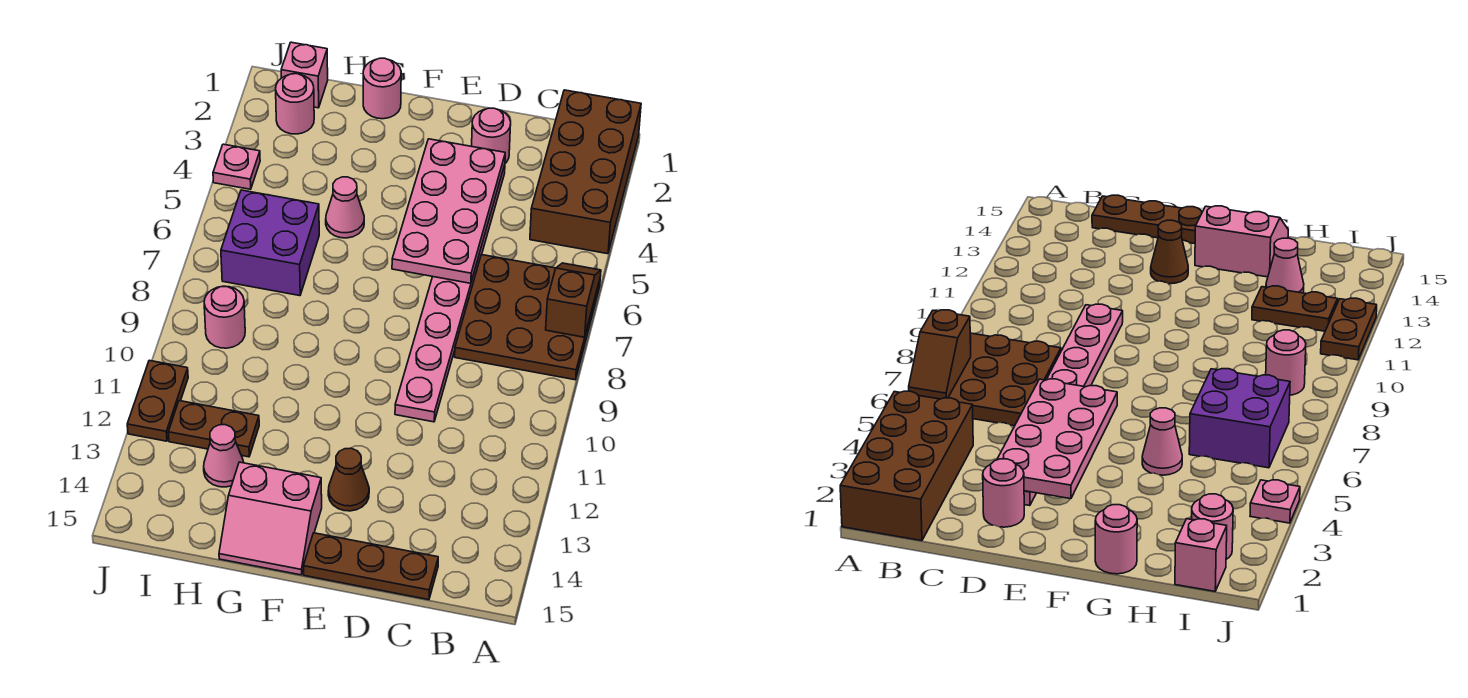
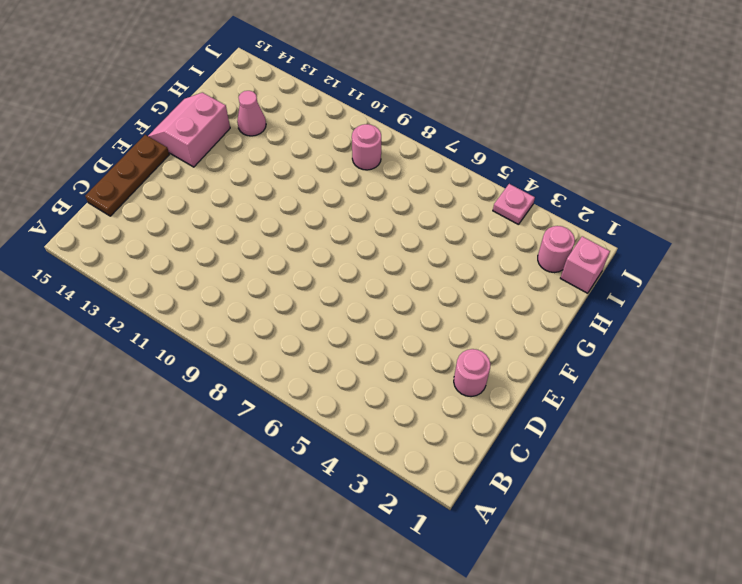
none -> brown brick A1:B4 level 1
none -> brown plate A6:C8 level 1
none -> pink plate D3:D10 level 1

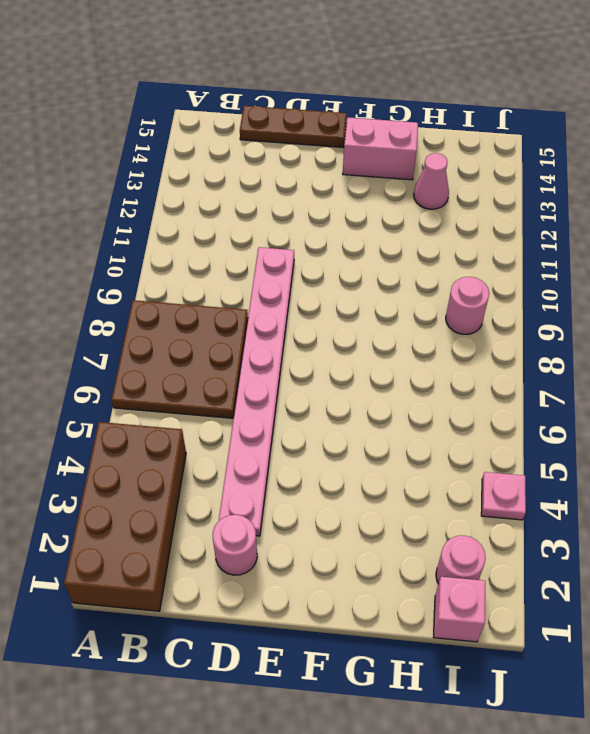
none -> brown cone E13 level 1
none -> pink round brick G1 level 1
none -> pink cone G5 level 1

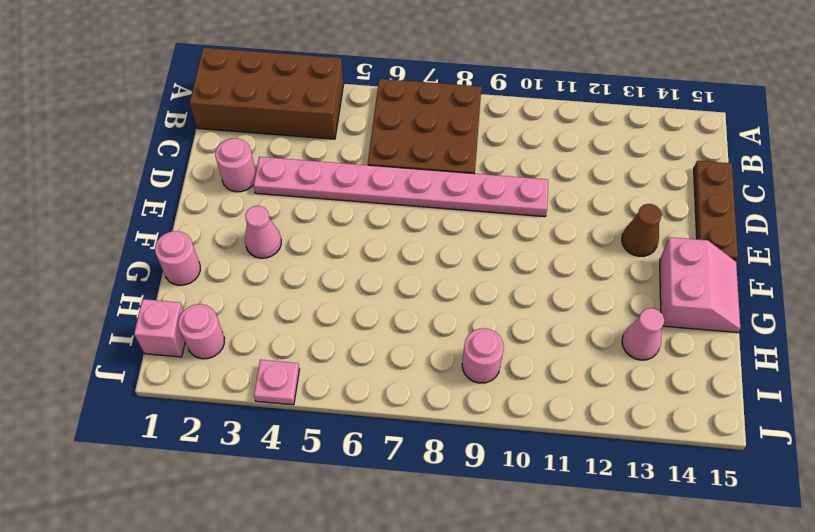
pink cone F3 level 1 -> pink cone G5 level 1
none -> purple brick H6:I7 level 1
none -> brown plate H12:I12 level 1
none -> brown plate J11:J12 level 1

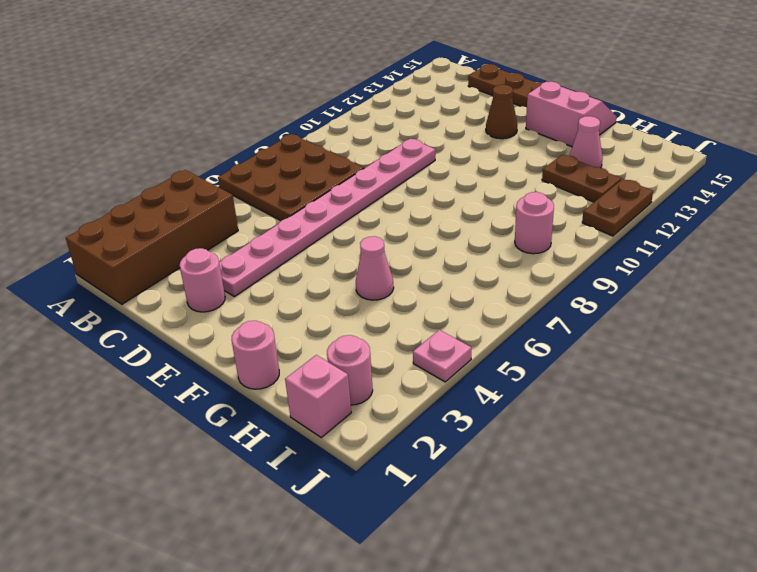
none -> purple brick H6:I7 level 1
none -> brown slope A6:A7 level 2 top 7
none -> pink plate D3:E6 level 2

